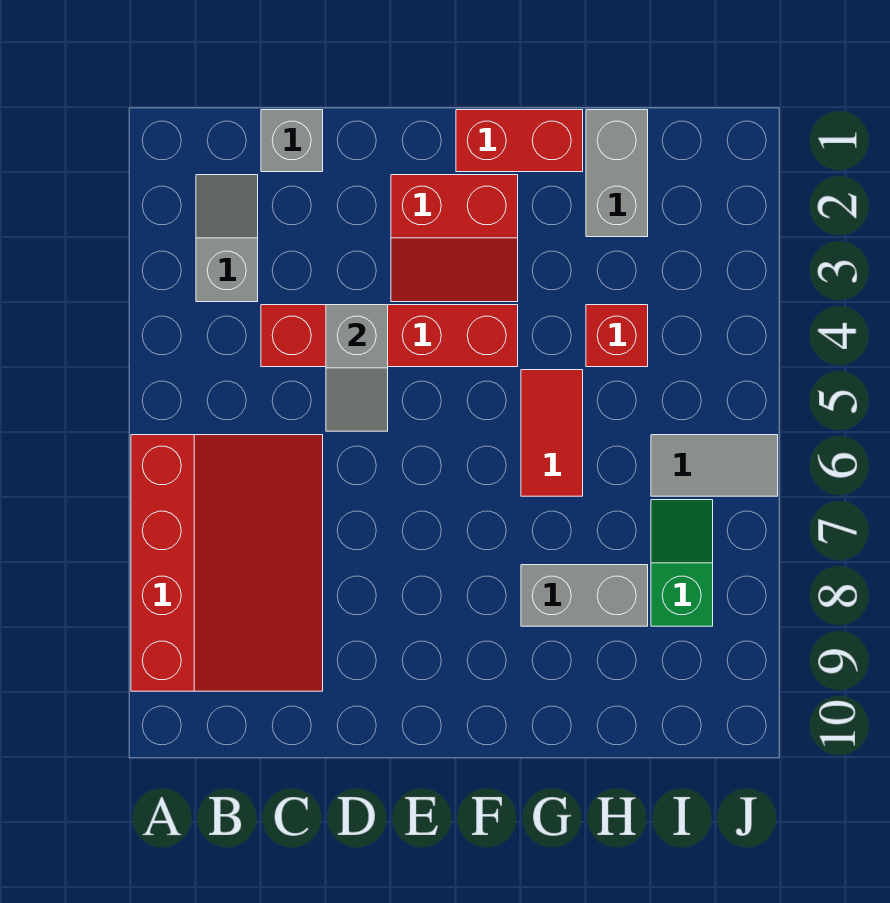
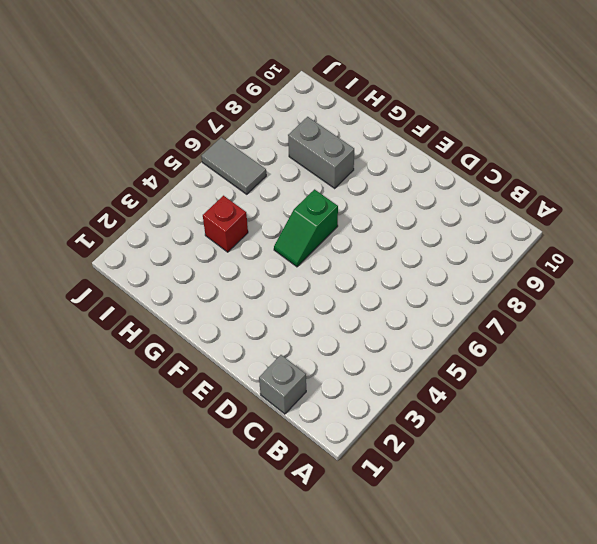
green slope F5:F6 level 1 top 6 -> green slope I7:I8 level 1 top 8
none -> red slope A6:C9 level 1 top A
none -> grey slope B2:B3 level 1 top 3
none -> red brick C4:F4 level 1

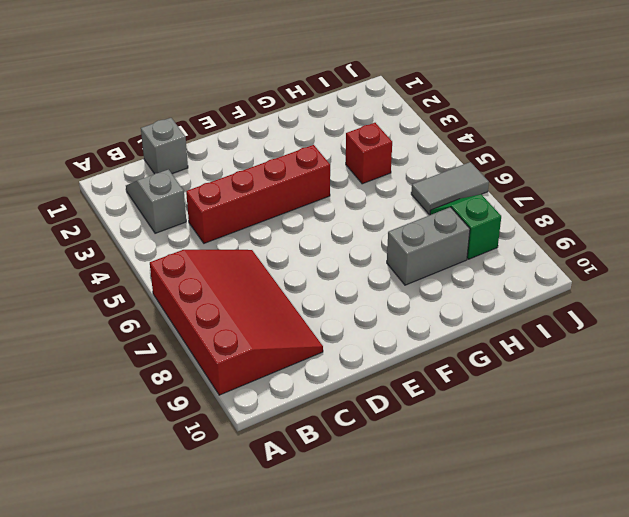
none -> red slope E2:F3 level 1 top 2
none -> red brick F1:G1 level 1
none -> red tile G5:G6 level 1

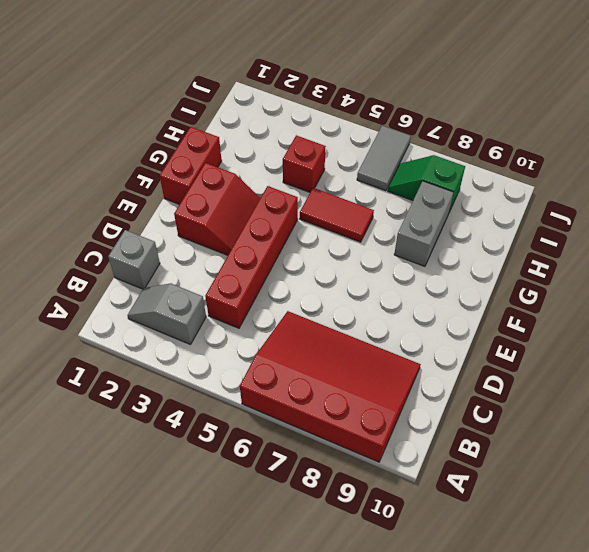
none -> grey brick H1:H2 level 1
none -> grey slope D4:D5 level 2 top 4

